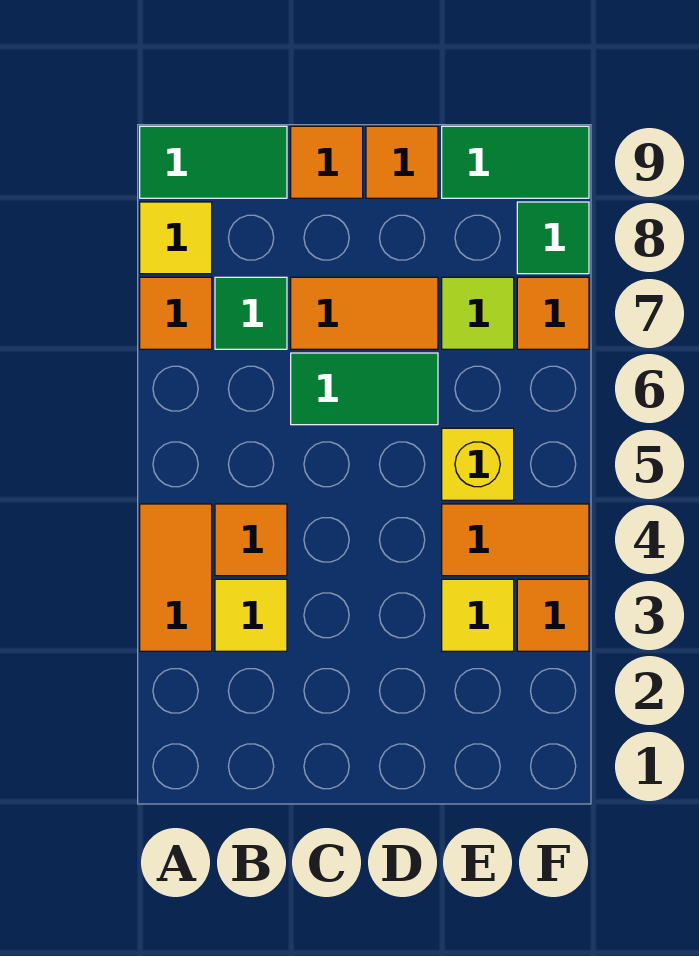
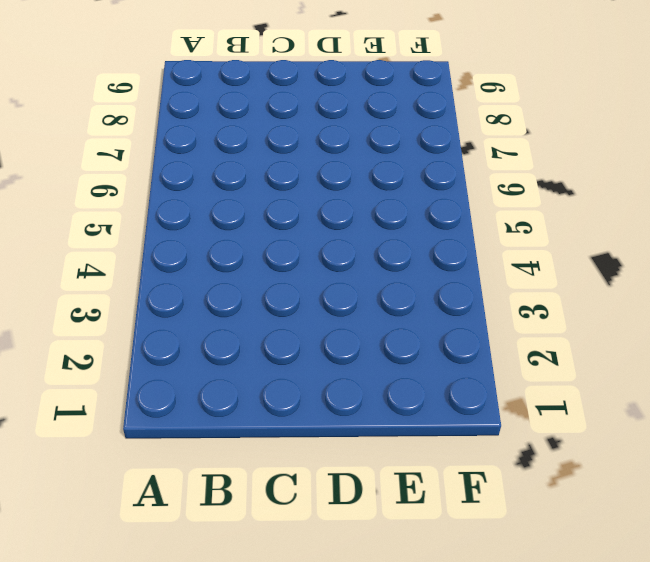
none -> orange tile A3:A4 level 1
none -> orange tile A7 level 1
none -> yellow tile A8 level 1

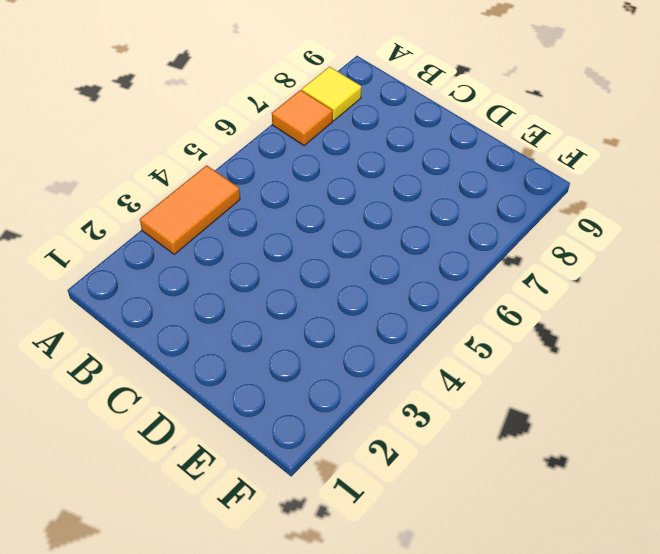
none -> green tile A9:B9 level 1
none -> yellow tile B3 level 1
none -> orange tile B4 level 1

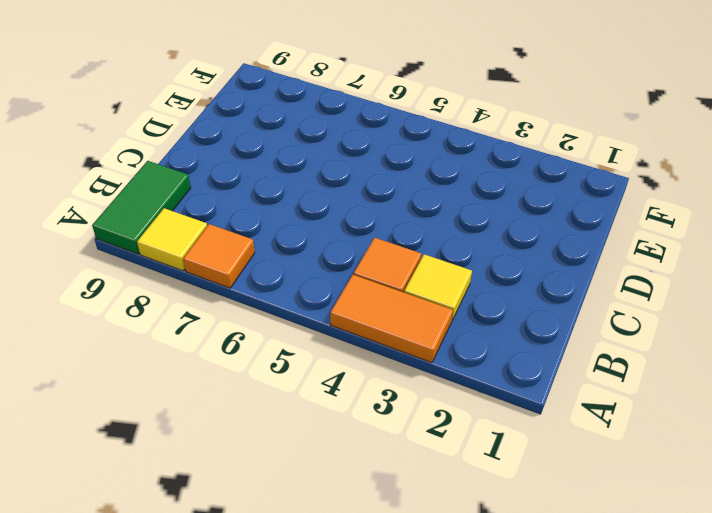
none -> green tile B7 level 1
none -> green tile C6:D6 level 1
none -> orange tile C7:D7 level 1

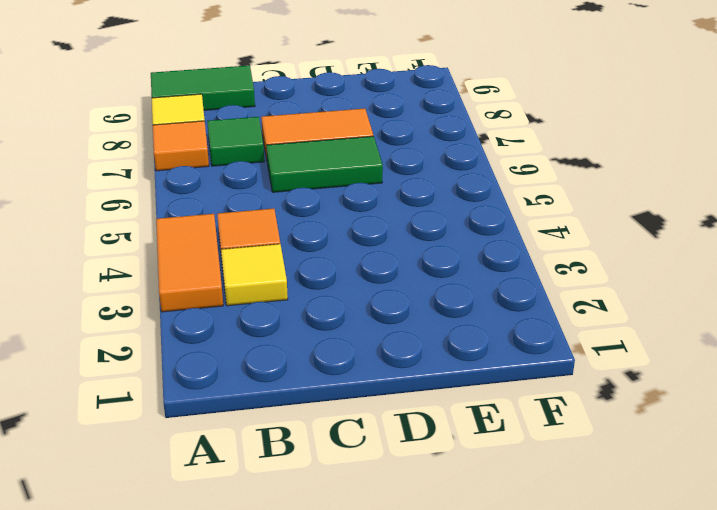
none -> orange tile C9 level 1
none -> orange tile D9 level 1
none -> yellow tile E3 level 1

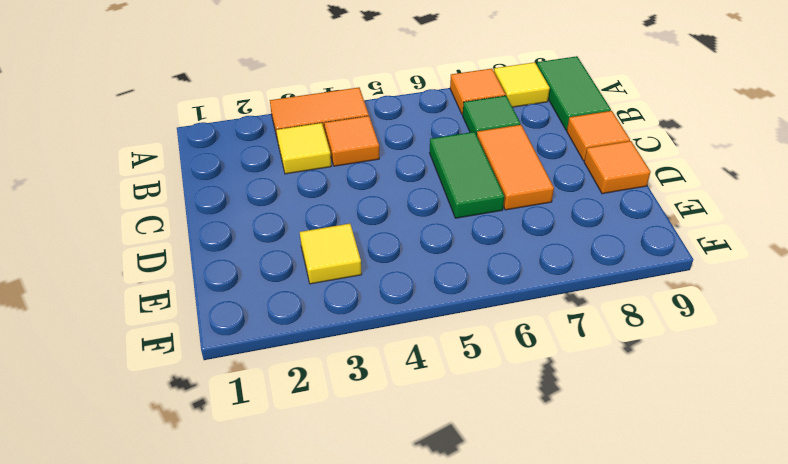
none -> orange tile E4:F4 level 1
none -> yellow brick E5 level 1
none -> lime tile E7 level 1

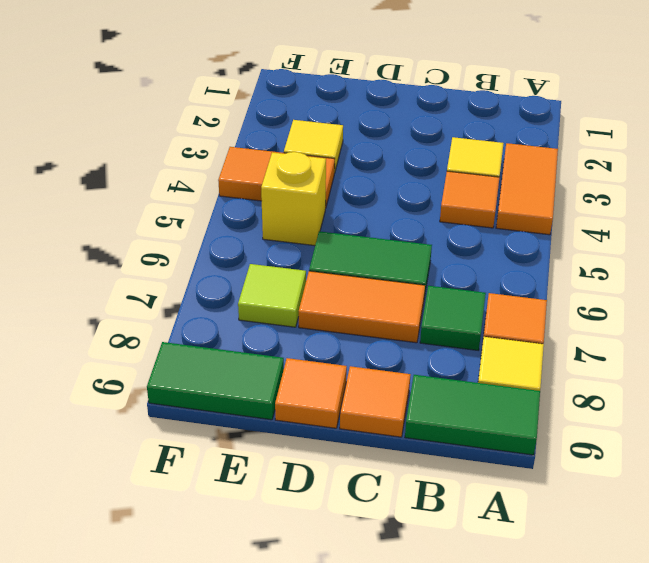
none -> orange tile F3 level 1
none -> orange tile F7 level 1
none -> green tile F8 level 1

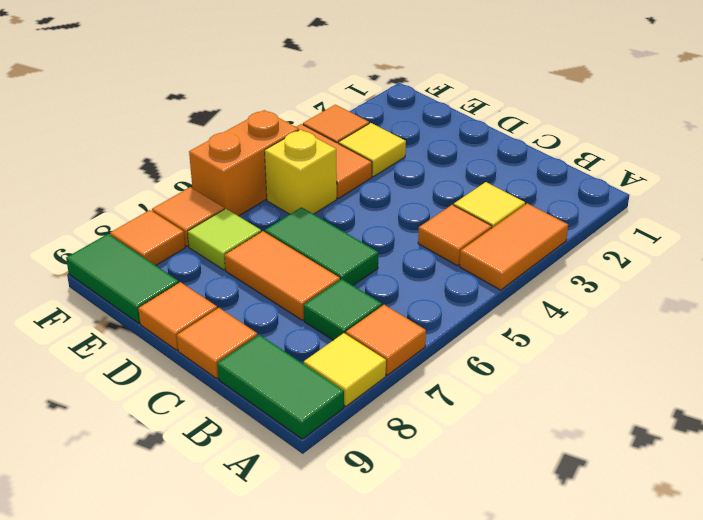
orange brick F5:F6 level 1 -> none
orange tile F8 level 1 -> green tile F8 level 1

